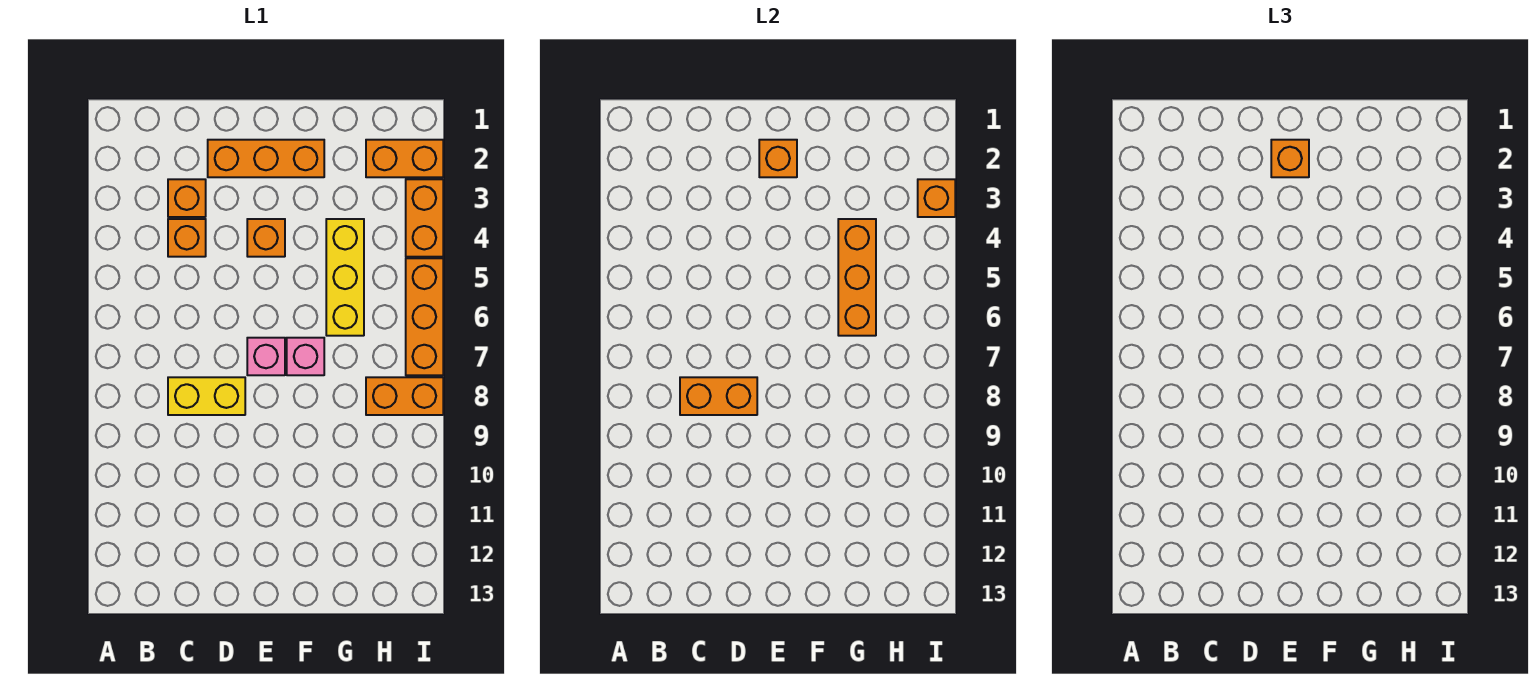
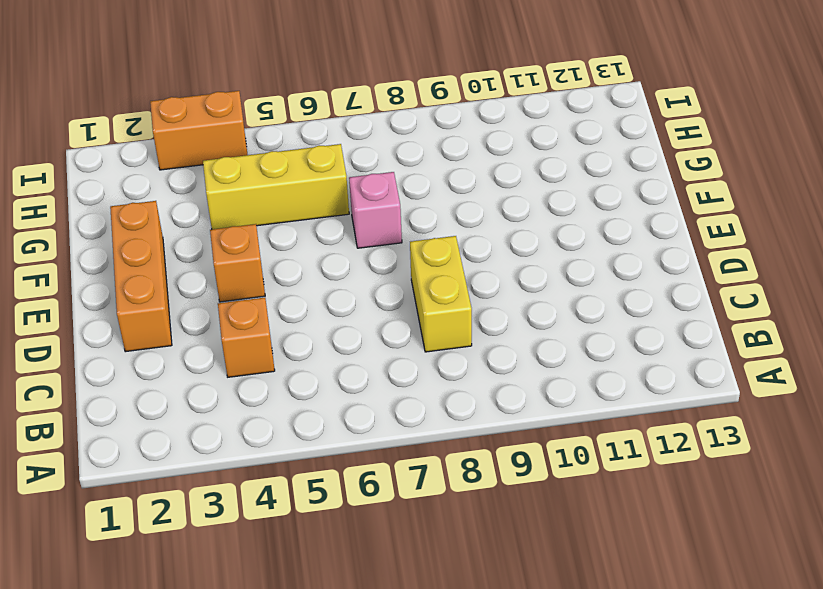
none -> orange brick C3 level 1
none -> pink brick E7 level 1
none -> orange brick H2:I2 level 1

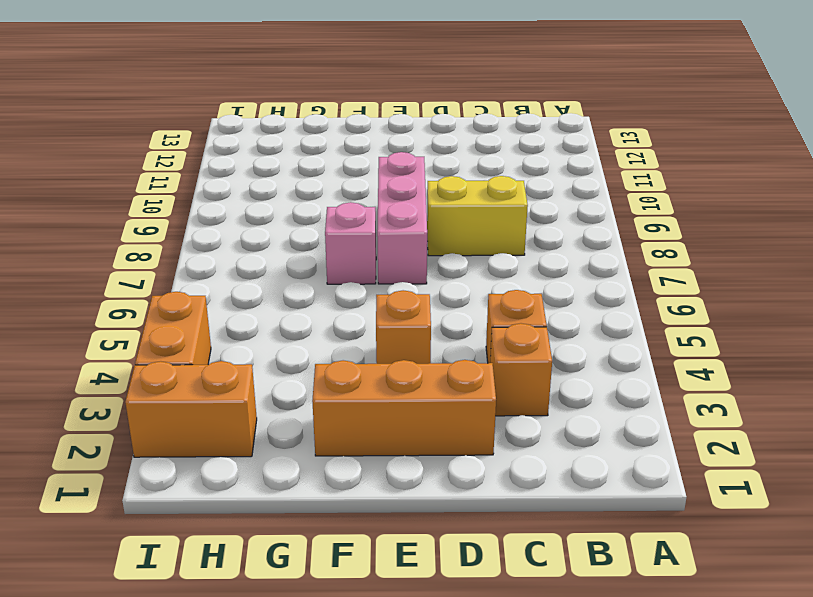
pink brick E7:E9 level 1 -> pink brick E7 level 1
none -> yellow brick G4:G6 level 1
none -> orange brick H8:I8 level 1
none -> orange brick I5:I7 level 1

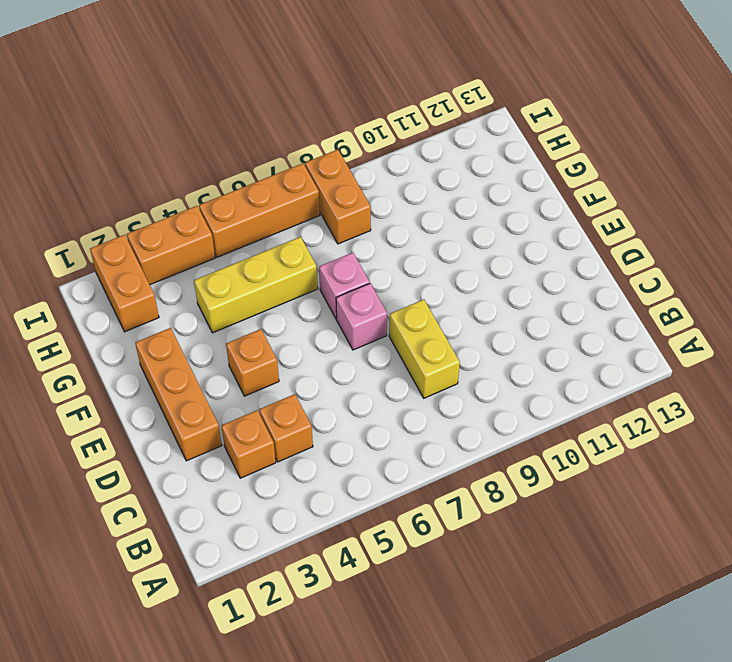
none -> orange brick C8:D8 level 2
none -> orange brick E2 level 2
none -> orange brick G4:G6 level 2

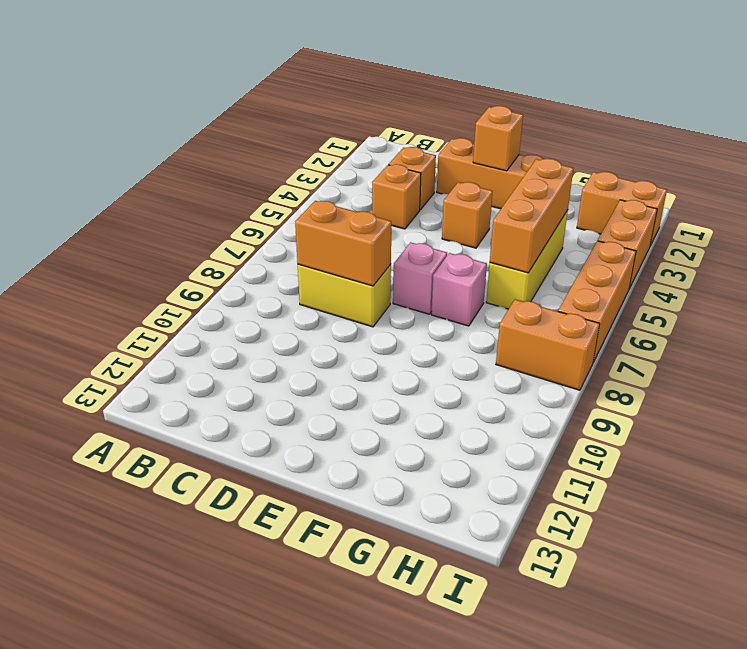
none -> orange brick I3 level 2
none -> orange brick E2 level 3

